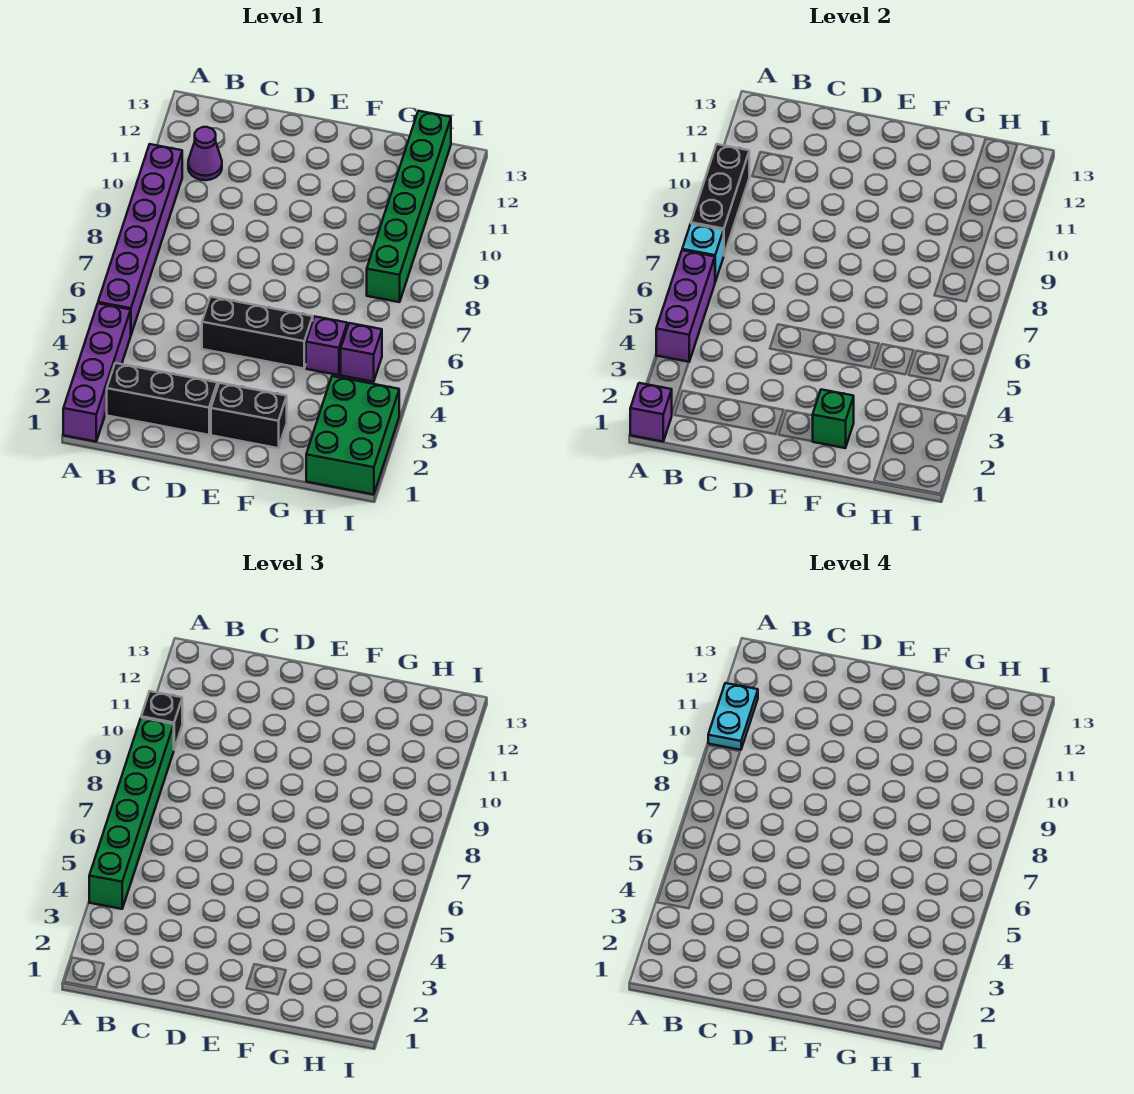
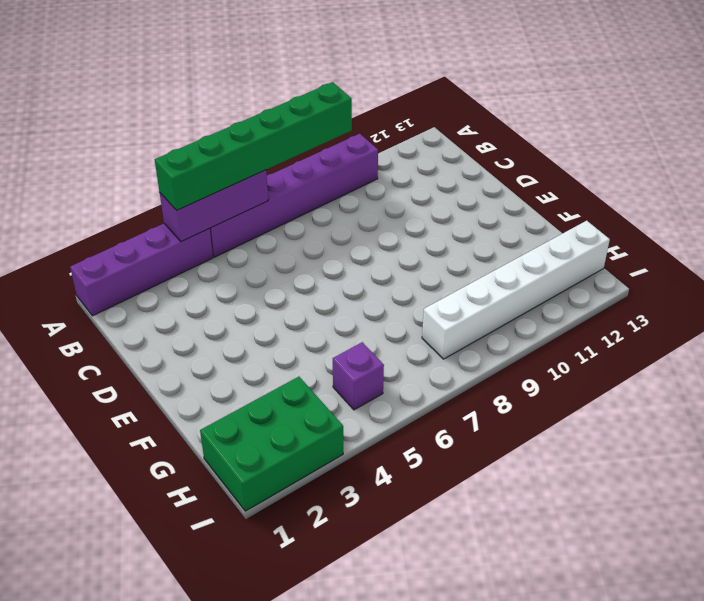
white brick H8:H13 level 1 -> green brick H8:H13 level 1
none -> black brick B2:D2 level 1
none -> purple cone B11 level 1
none -> black brick D5:F5 level 1

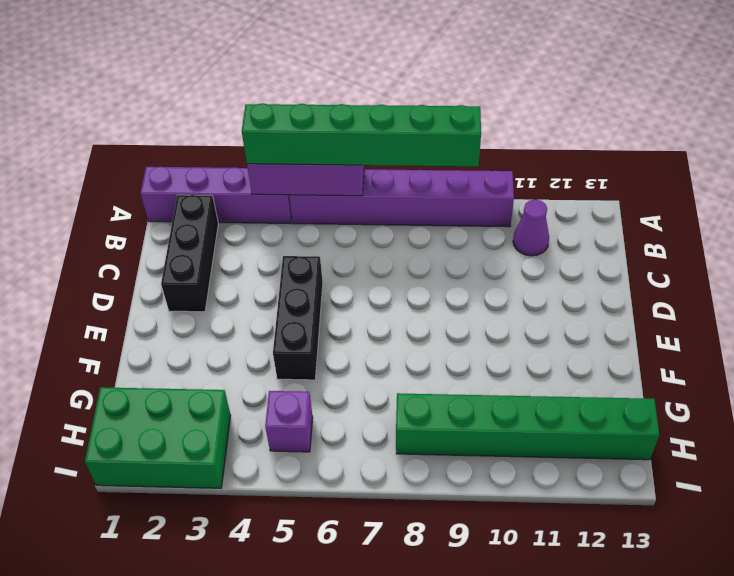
none -> black brick E2:F2 level 1
none -> purple brick G5 level 1
none -> purple brick A1 level 2

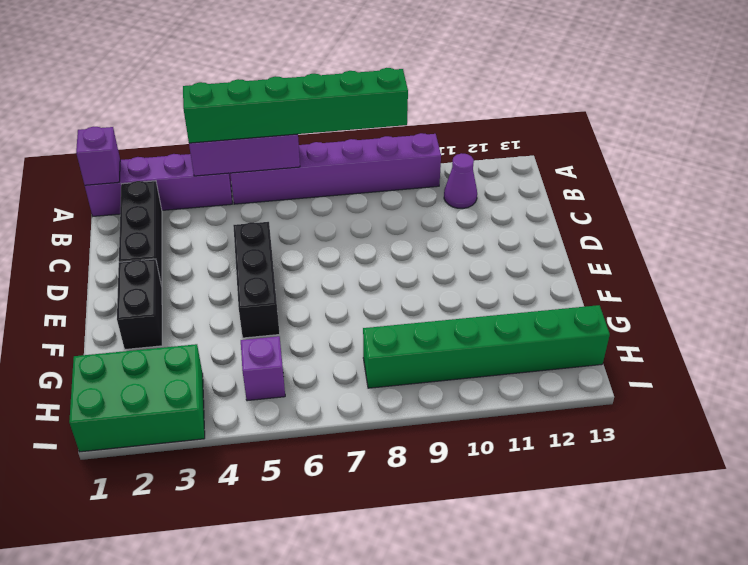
none -> purple brick G5 level 1
none -> cyan brick A7 level 2
none -> black brick A8:A10 level 2

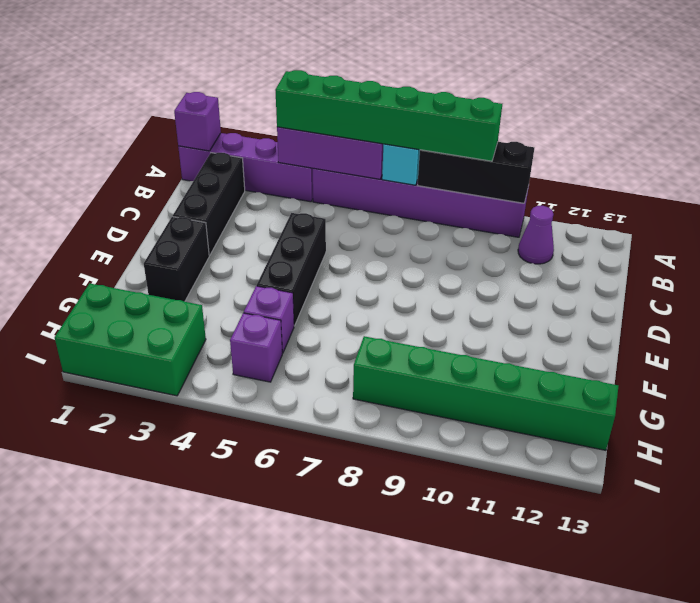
none -> green brick F2 level 2
none -> black brick A10 level 3
none -> cyan plate A10:A11 level 4

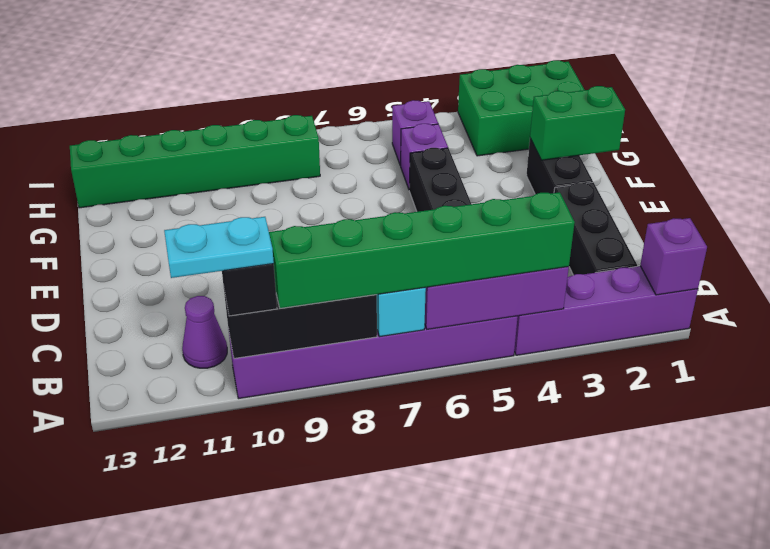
green brick F1:F2 level 2 -> green brick F2 level 2

